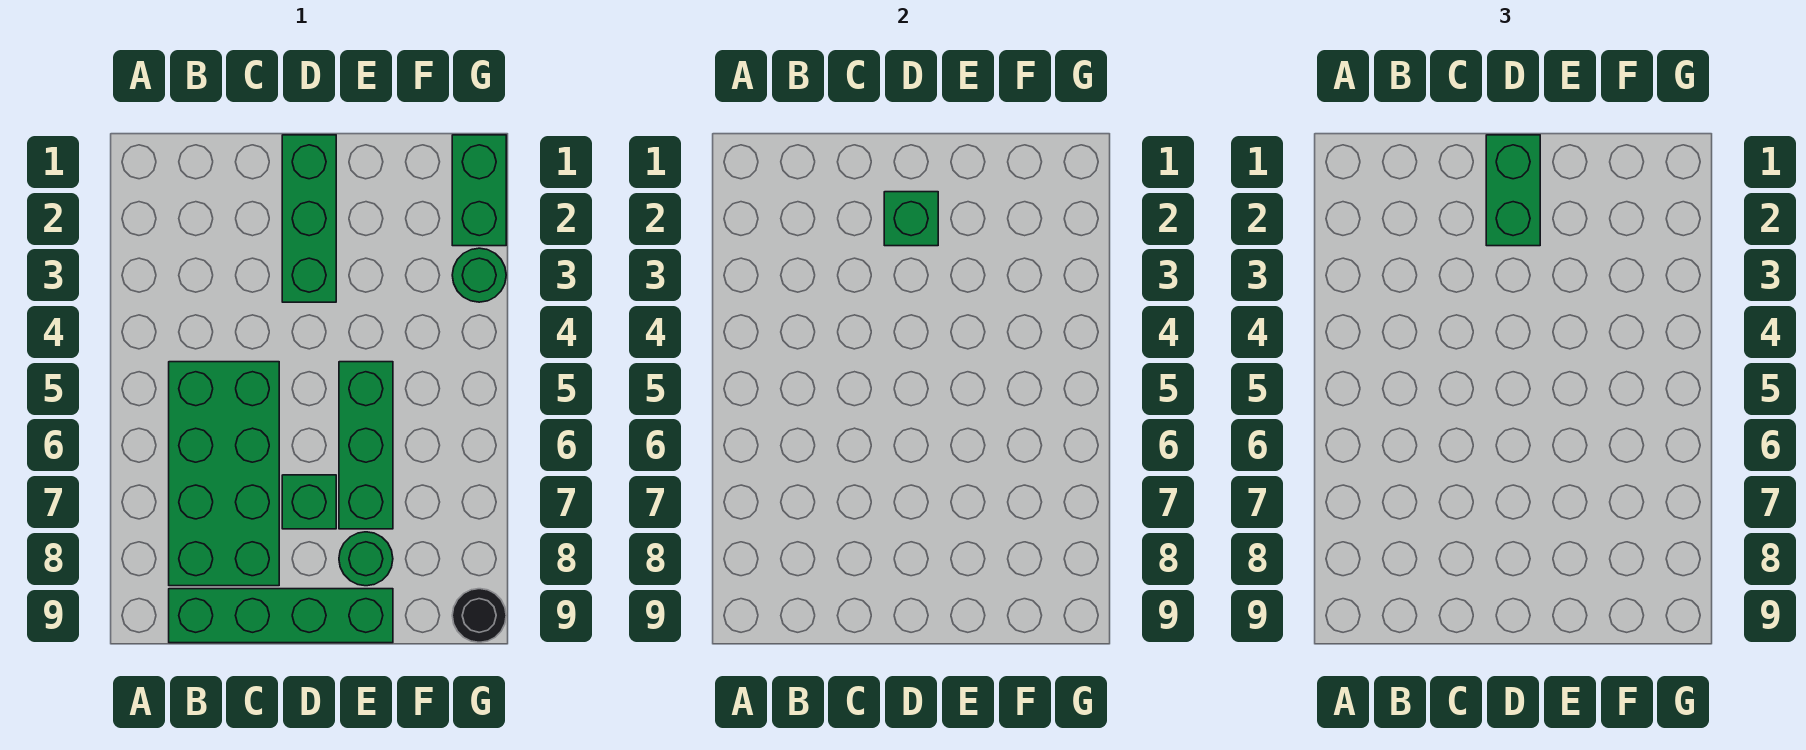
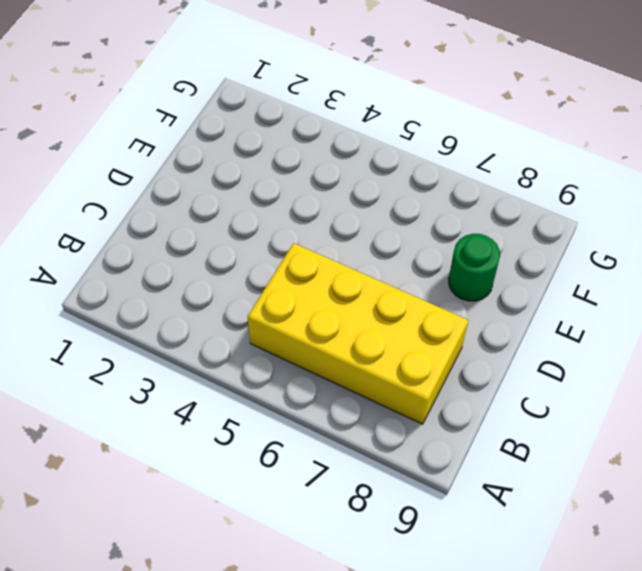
yellow brick B5:C8 level 1 -> green brick B5:C8 level 1
none -> green brick B9:E9 level 1
none -> green brick D1:D3 level 1

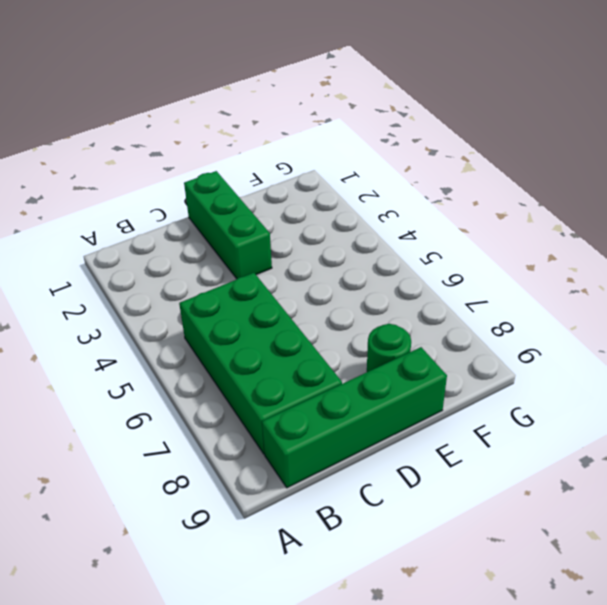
none -> green brick D7 level 1
none -> green brick E5:E7 level 1

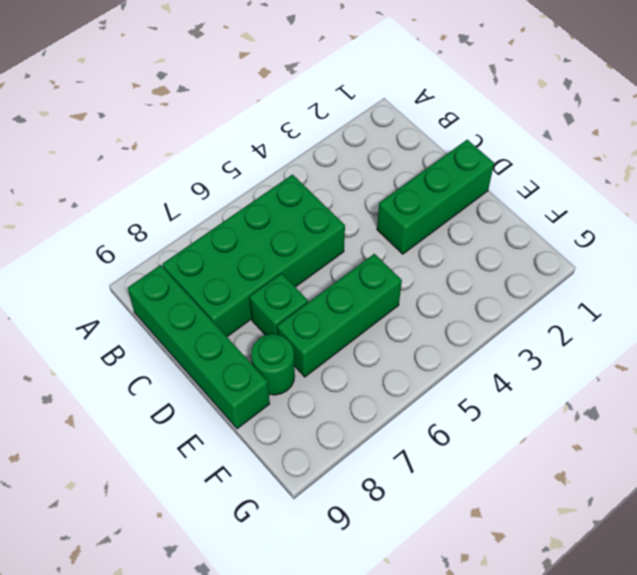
none -> green brick G1:G2 level 1
none -> green round brick G3 level 1

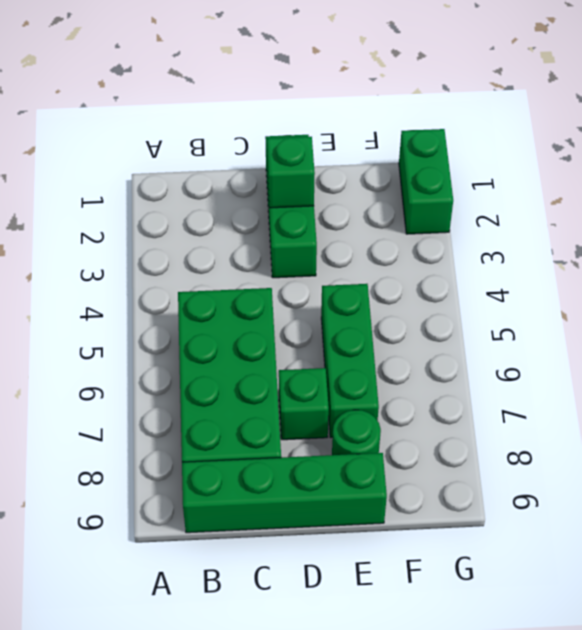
none -> green round brick G3 level 1
none -> black round brick G9 level 1

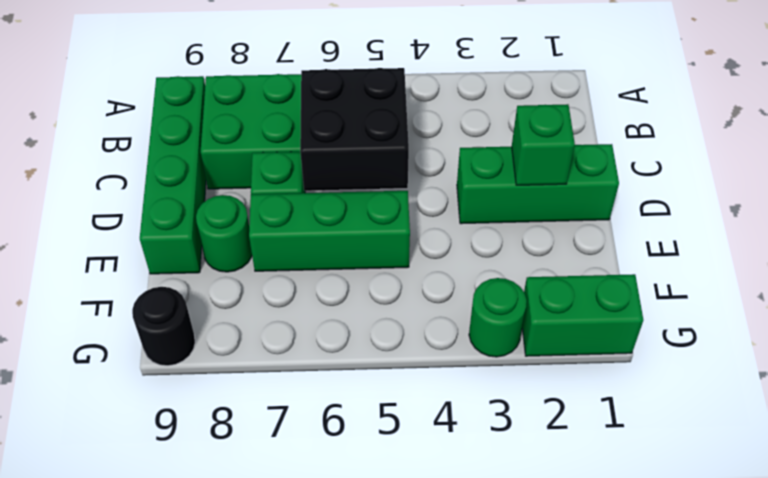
black brick C5:D6 level 2 -> none
none -> green brick D1:D2 level 3

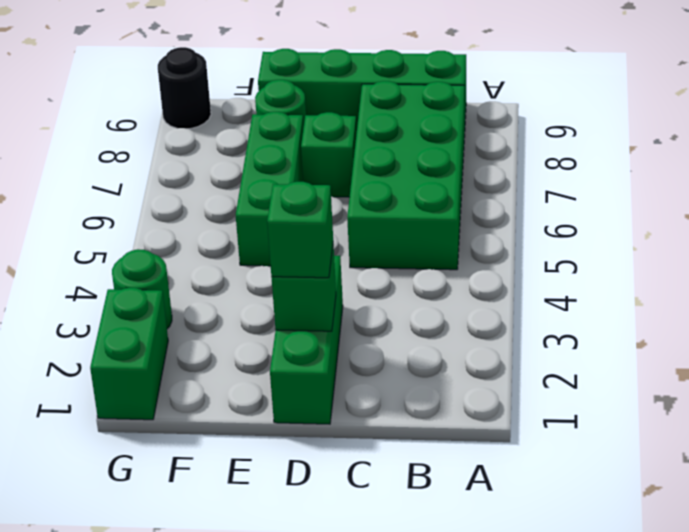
green brick D2 level 3 -> green brick D1:D2 level 3

